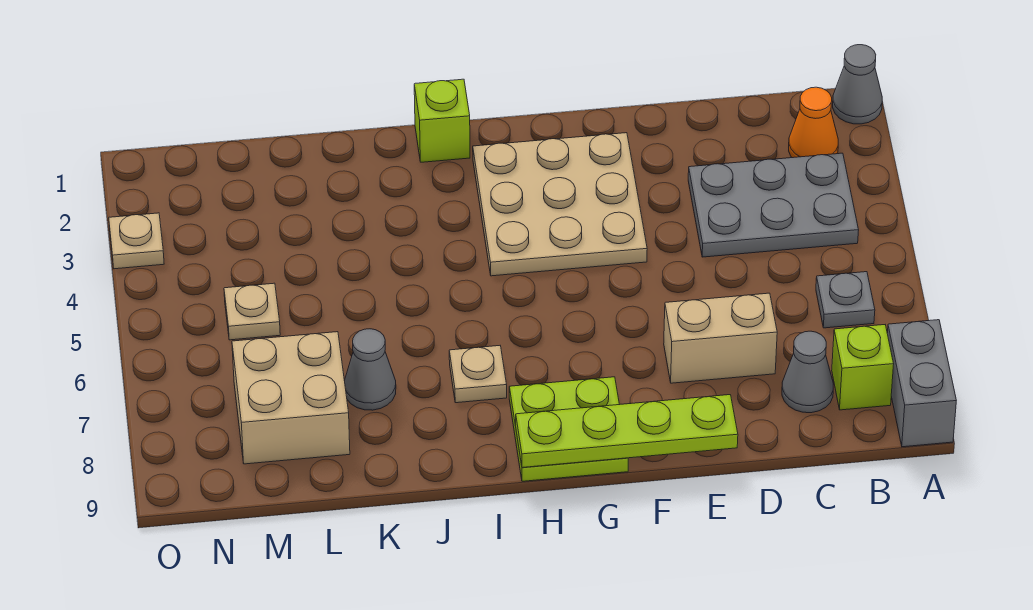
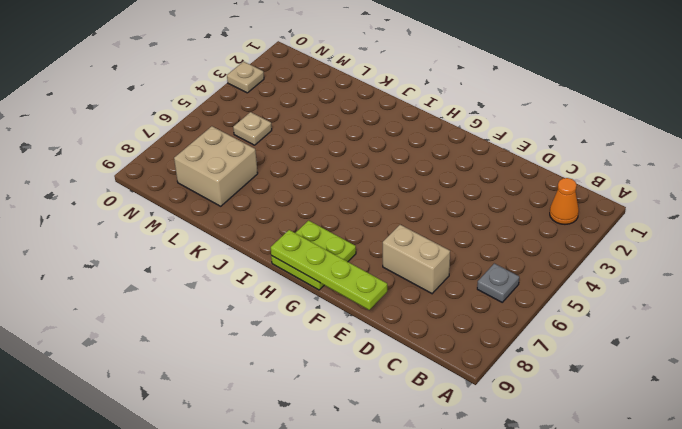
none -> grey cone A1 level 1
none -> grey brick A8:A9 level 1
none -> grey plate B3:D4 level 1

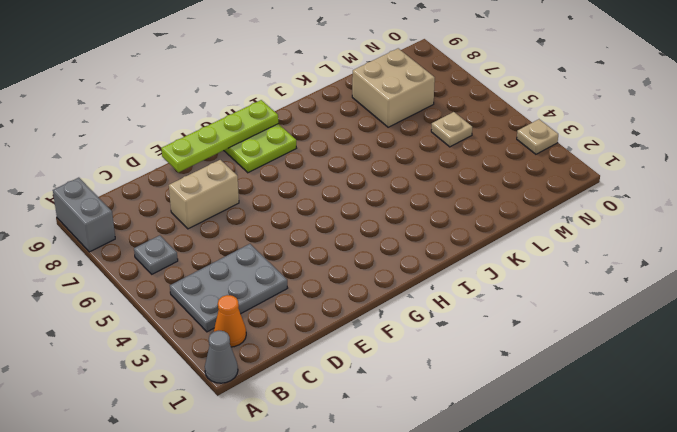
none -> lime brick B8 level 1
none -> grey cone C8 level 1
none -> tan plate F2:H4 level 1

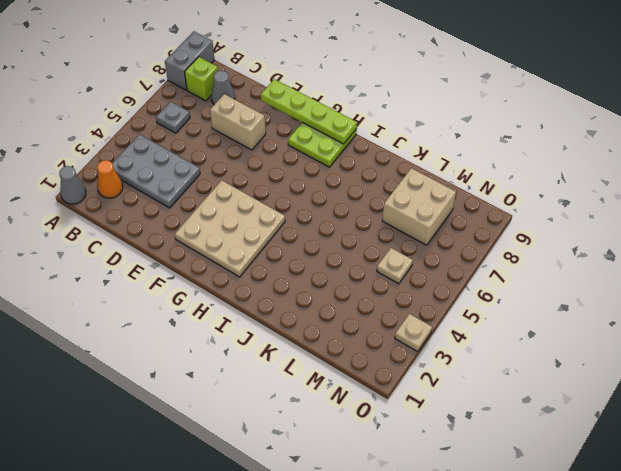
none -> lime brick I1 level 1
none -> tan plate I7 level 1
none -> grey cone K7 level 1

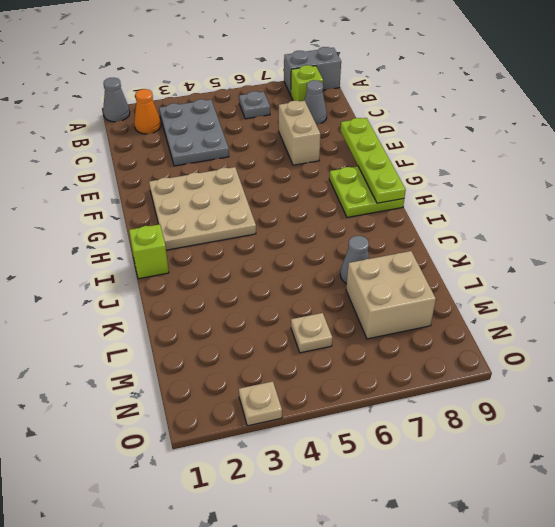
none -> tan plate I7 level 1

